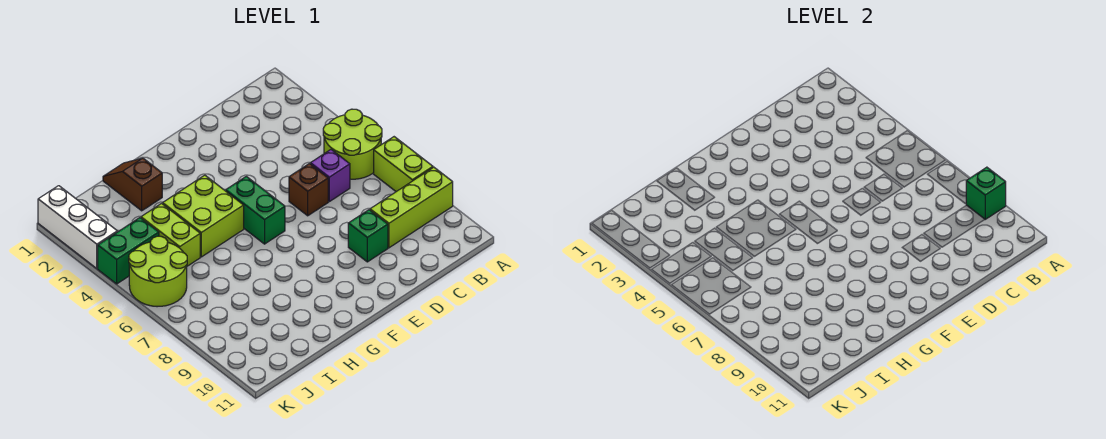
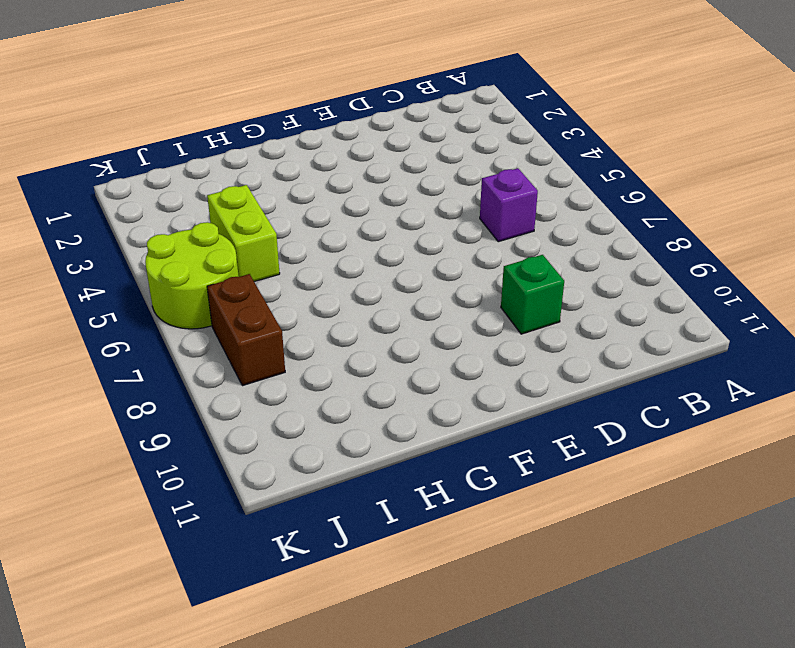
brown brick J7:J8 level 1 -> none
none -> lime round brick A5:B6 level 1
none -> lime brick A7:A8 level 1
none -> lime brick A9:C9 level 1

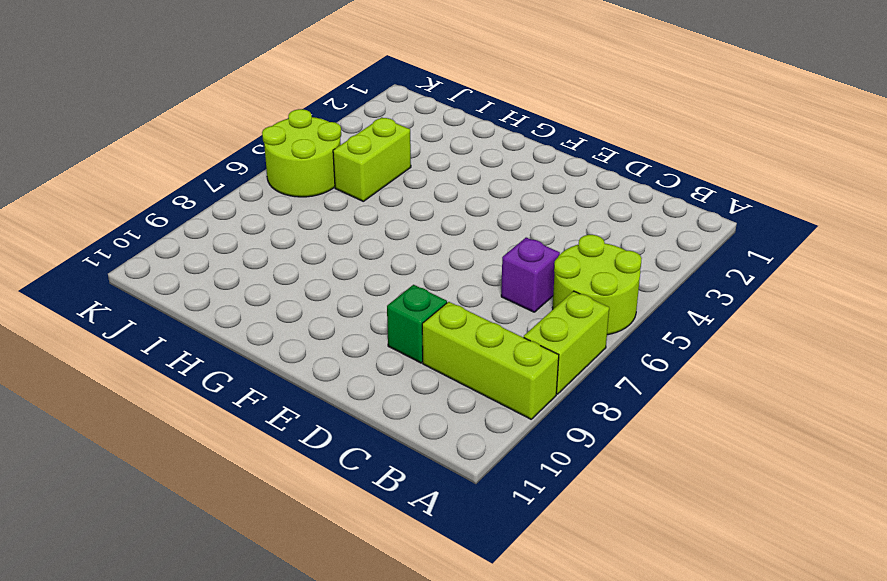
none -> brown brick D6 level 1
none -> green brick F5:F6 level 1
none -> lime brick G4:H5 level 1

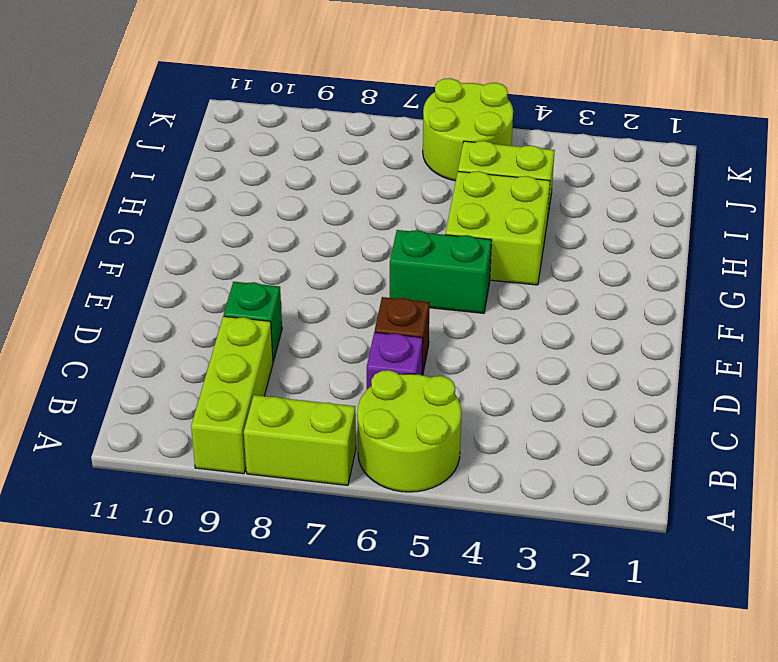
none -> brown slope H1:H2 level 1 top 2
none -> green brick J4:K4 level 1
none -> white brick K1:K3 level 1

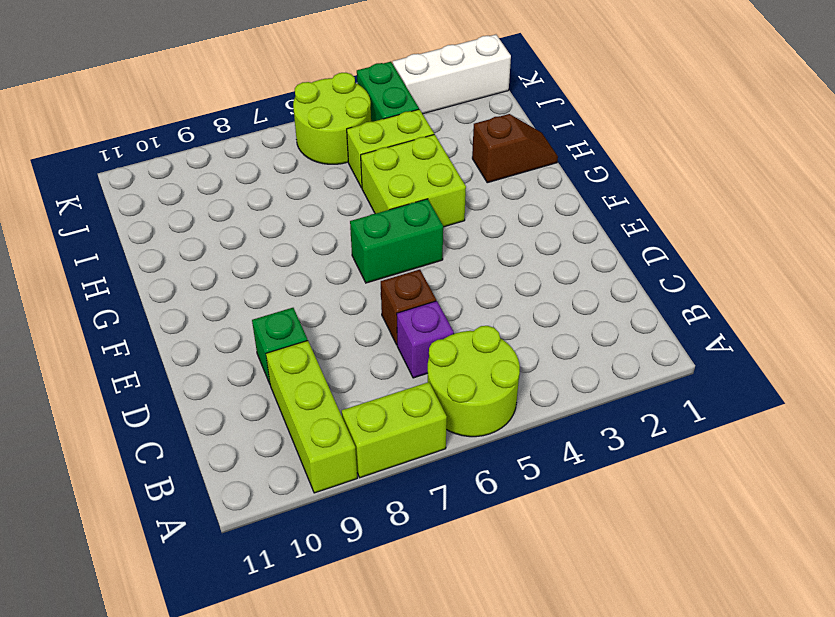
none -> green brick A9 level 2

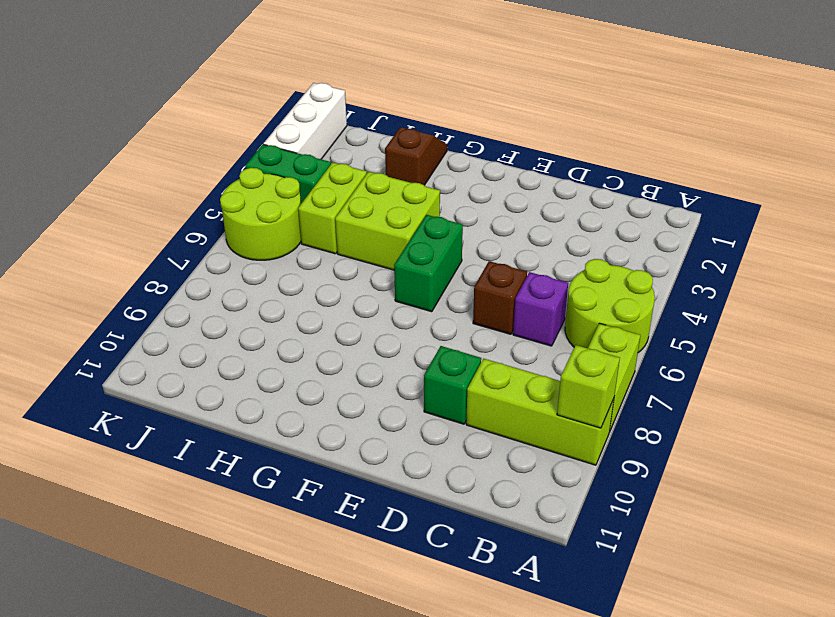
lime brick A9 level 2 -> green brick A9 level 2

